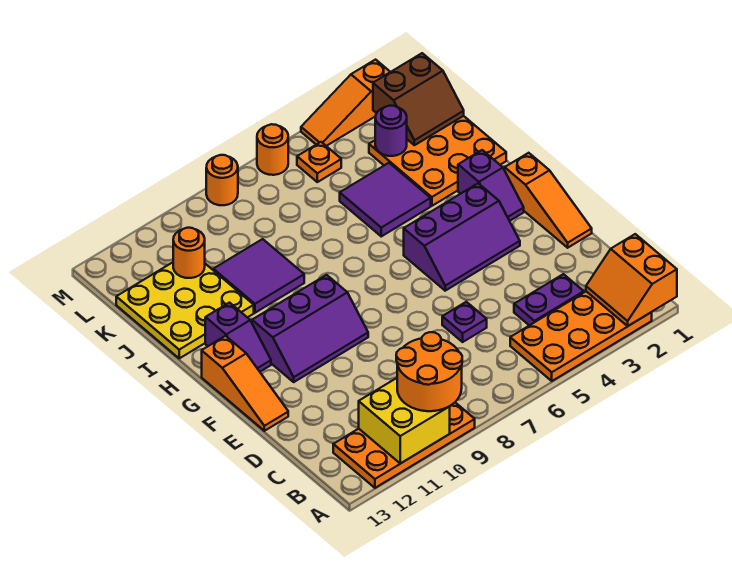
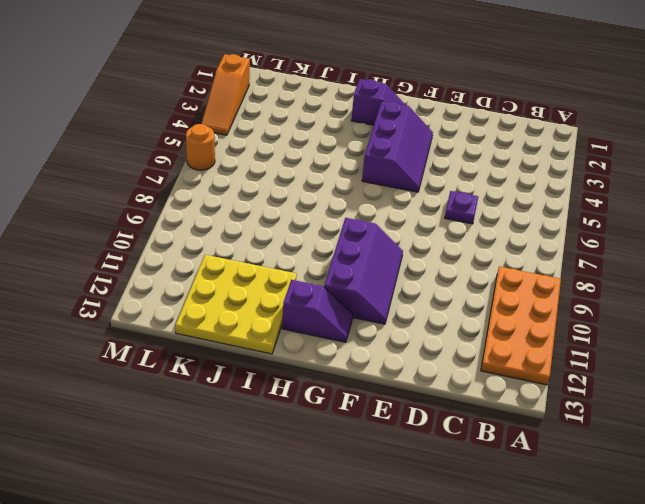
none -> orange plate A2:B5 level 1
none -> purple plate C3:C4 level 1
none -> orange slope E1:G1 level 1 top G

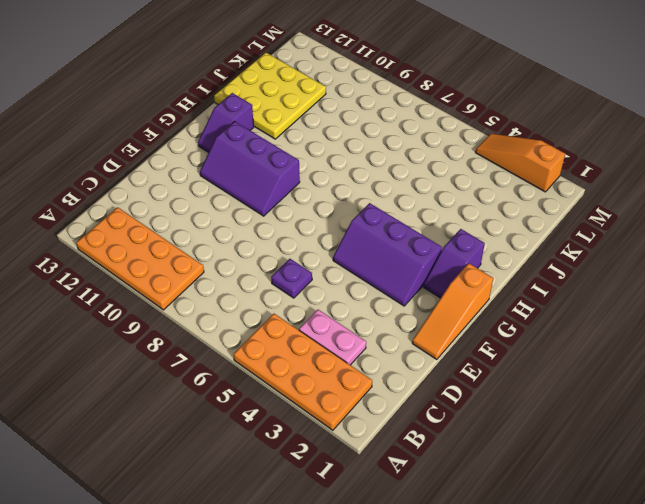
pink plate C3:C4 level 1 -> purple plate C3:C4 level 1
none -> orange slope E13:G13 level 1 top G
none -> orange plate I1:K3 level 1
none -> purple tile I4:J5 level 1

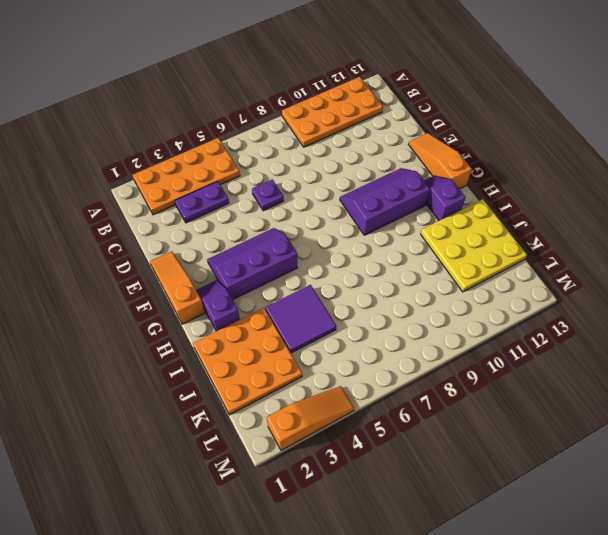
none -> purple tile I9:J10 level 1
none -> orange plate L5 level 1
none -> orange round brick M6 level 1

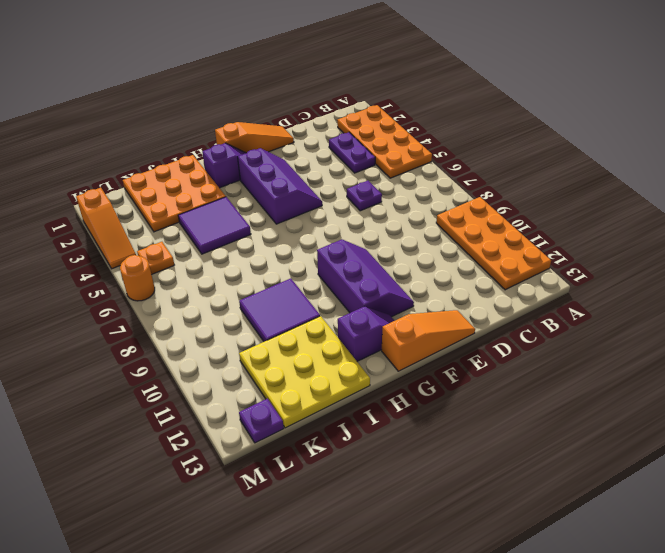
purple plate L13 level 1 -> none
none -> orange round brick M8 level 1
none -> orange slope A1:B2 level 2 top 1
none -> yellow brick A10:B11 level 2

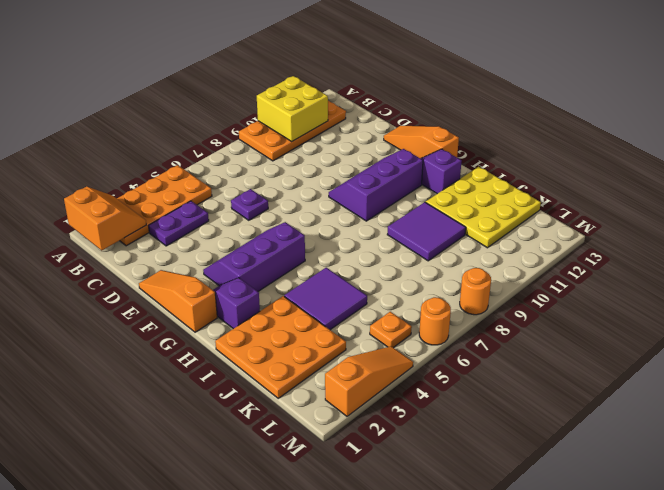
none -> brown slope K1:L2 level 2 top L
none -> purple round brick K3 level 2
none -> orange round brick K11 level 2

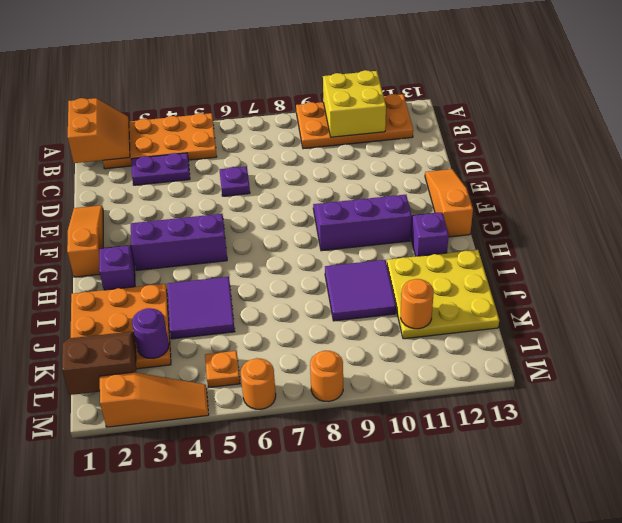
none -> orange round brick A9:B10 level 3

